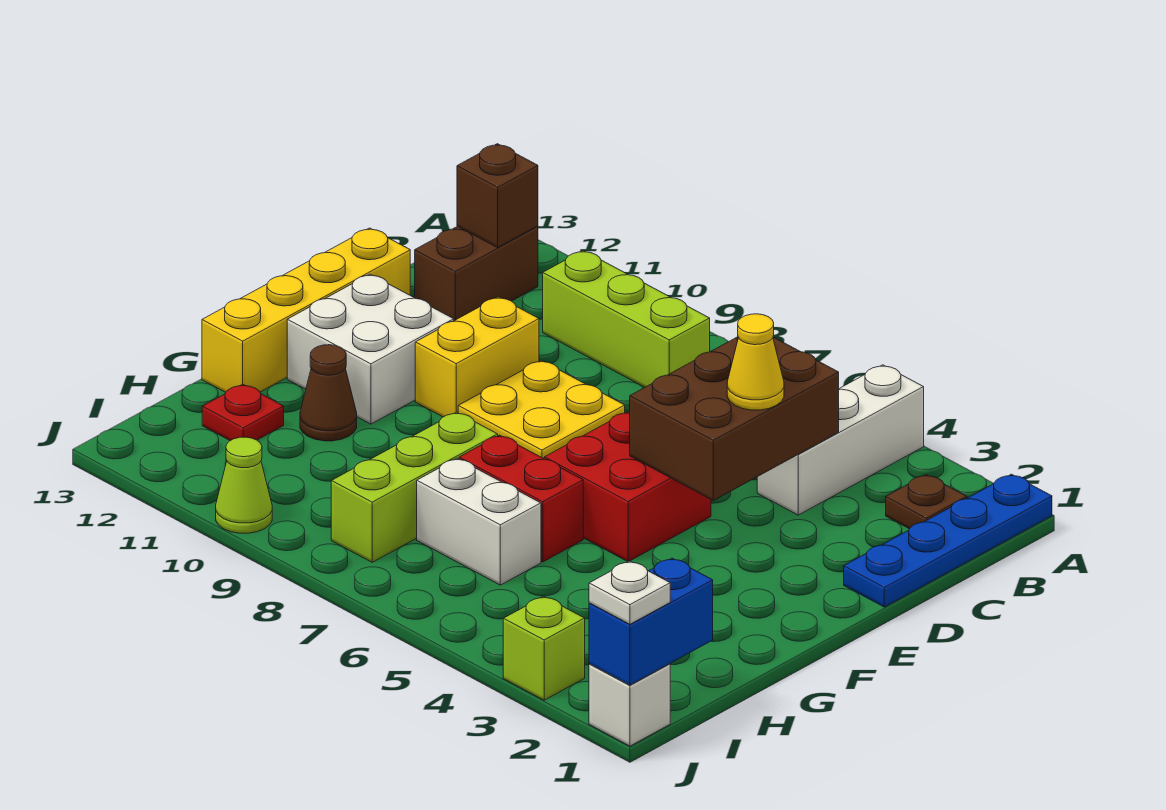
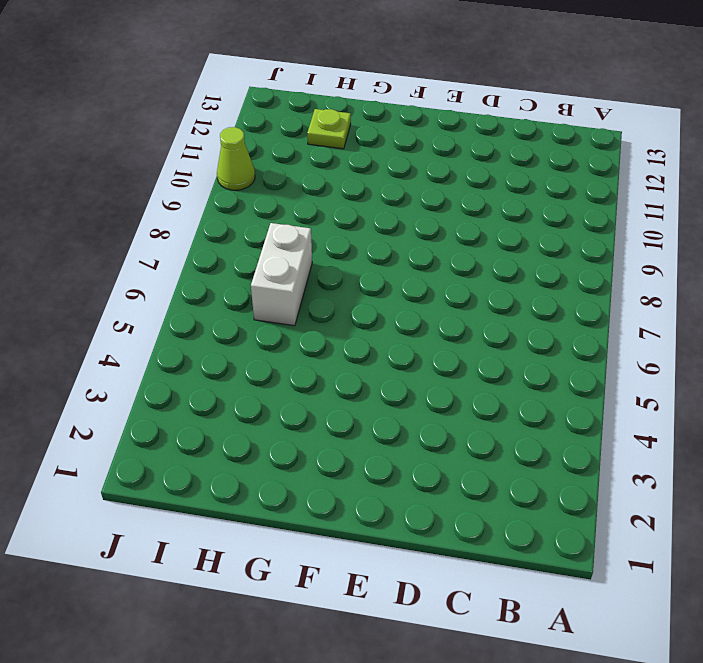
lime plate H12 level 1 -> red plate H12 level 1
none -> blue plate A1:D1 level 1
none -> white brick A4:C4 level 1
none -> brown plate B2 level 1

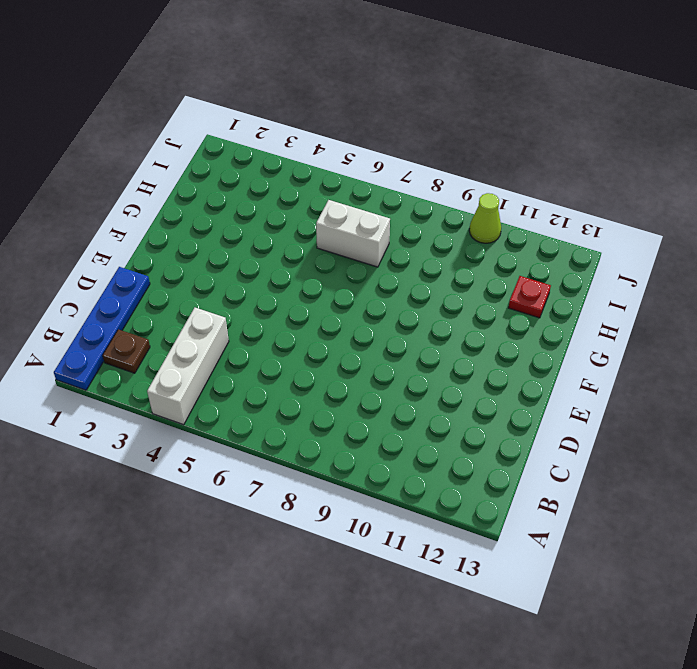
none -> lime brick B8:B10 level 1
none -> brown brick B12:C12 level 1
none -> yellow plate D8:E9 level 1

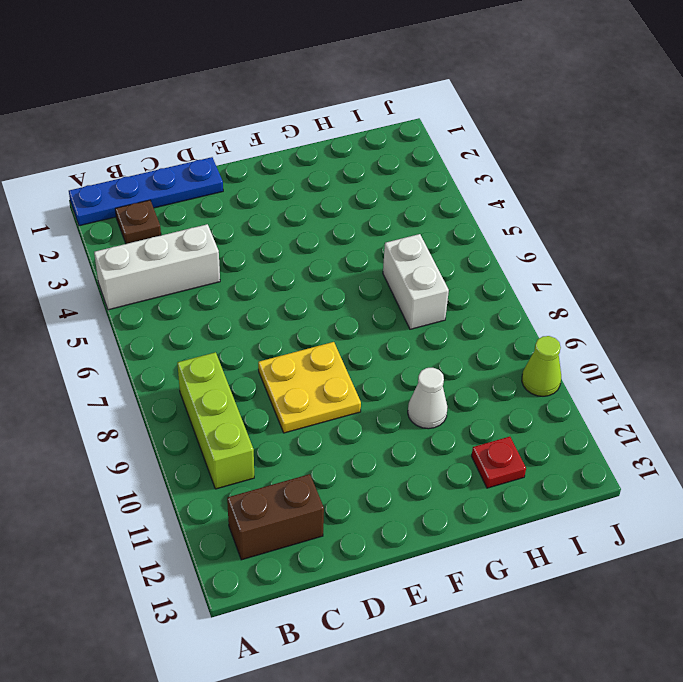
white cone G10 level 1 -> none
none -> yellow brick D10:E10 level 1
none -> yellow brick D13:G13 level 1
none -> red brick E5:F6 level 1

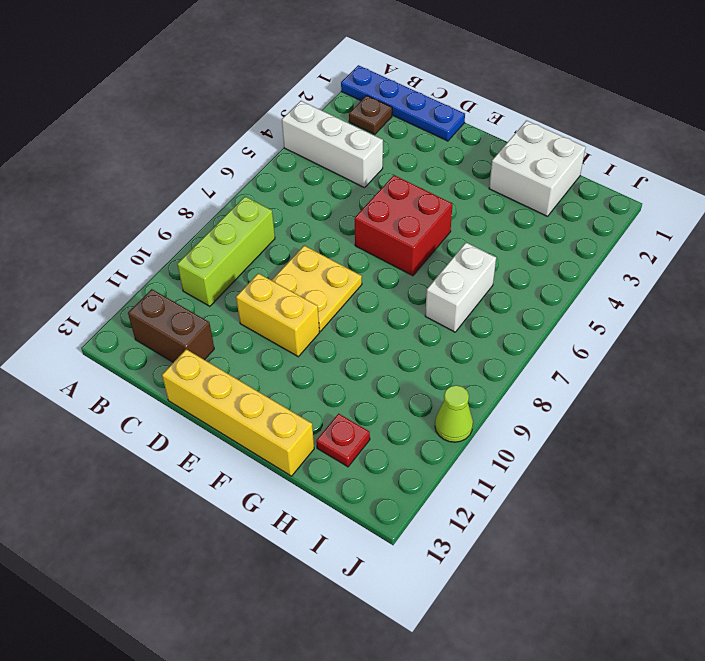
white brick G1:H2 level 1 -> white brick E11:F12 level 1
none -> red brick G6:G7 level 1
none -> lime brick G8:I8 level 1
none -> brown cone G11 level 1

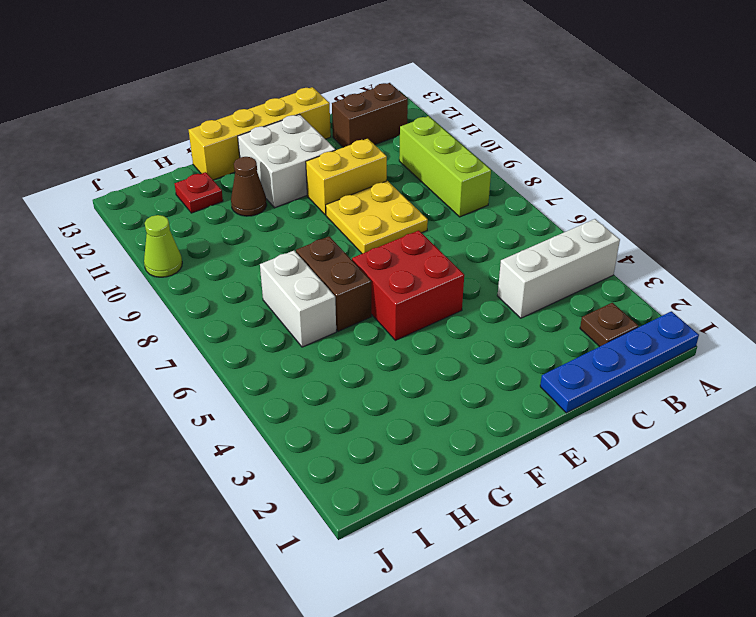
brown brick G6:G7 level 1 -> red brick G6:G7 level 1
none -> lime brick G8:I8 level 1
none -> white brick J1 level 1
none -> lime brick J3 level 1

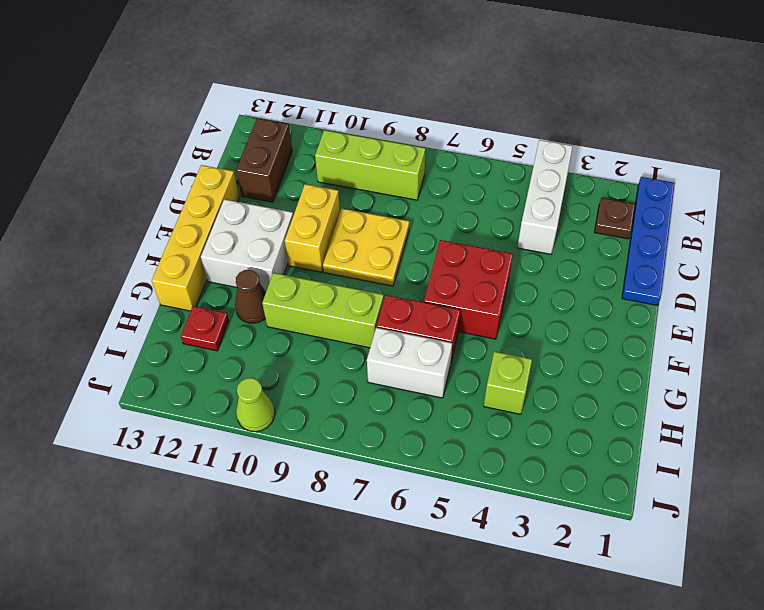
lime brick G8:G10 level 1 -> lime brick G8:I8 level 1
lime brick H4 level 1 -> lime brick J3 level 1
none -> white brick J1 level 1
none -> brown brick B12 level 2
none -> brown brick C4:E5 level 2

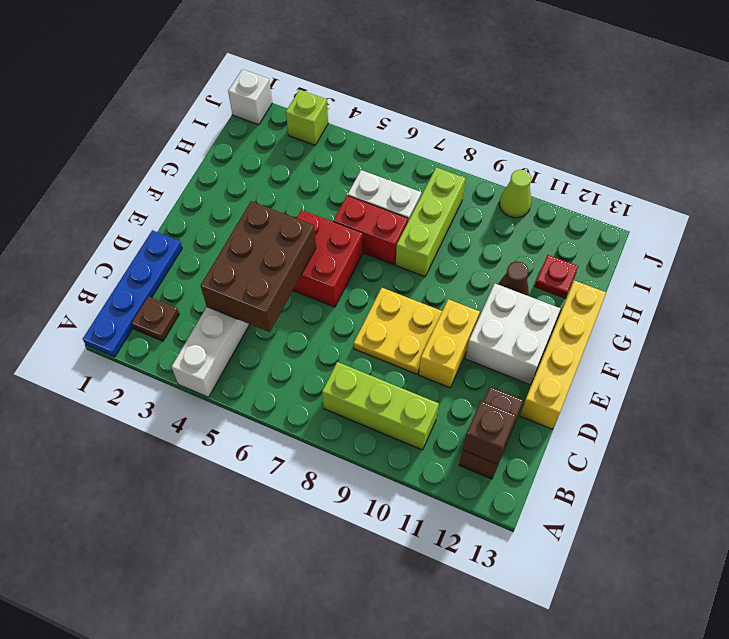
none -> blue brick I1:J1 level 2
none -> yellow cone D4 level 3
none -> white plate J1 level 3

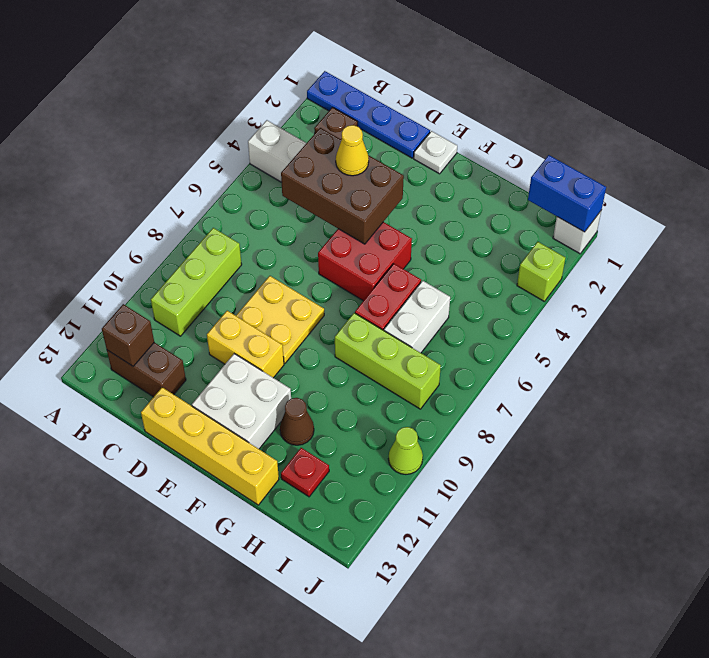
white plate E1 level 1 -> white plate J1 level 3

